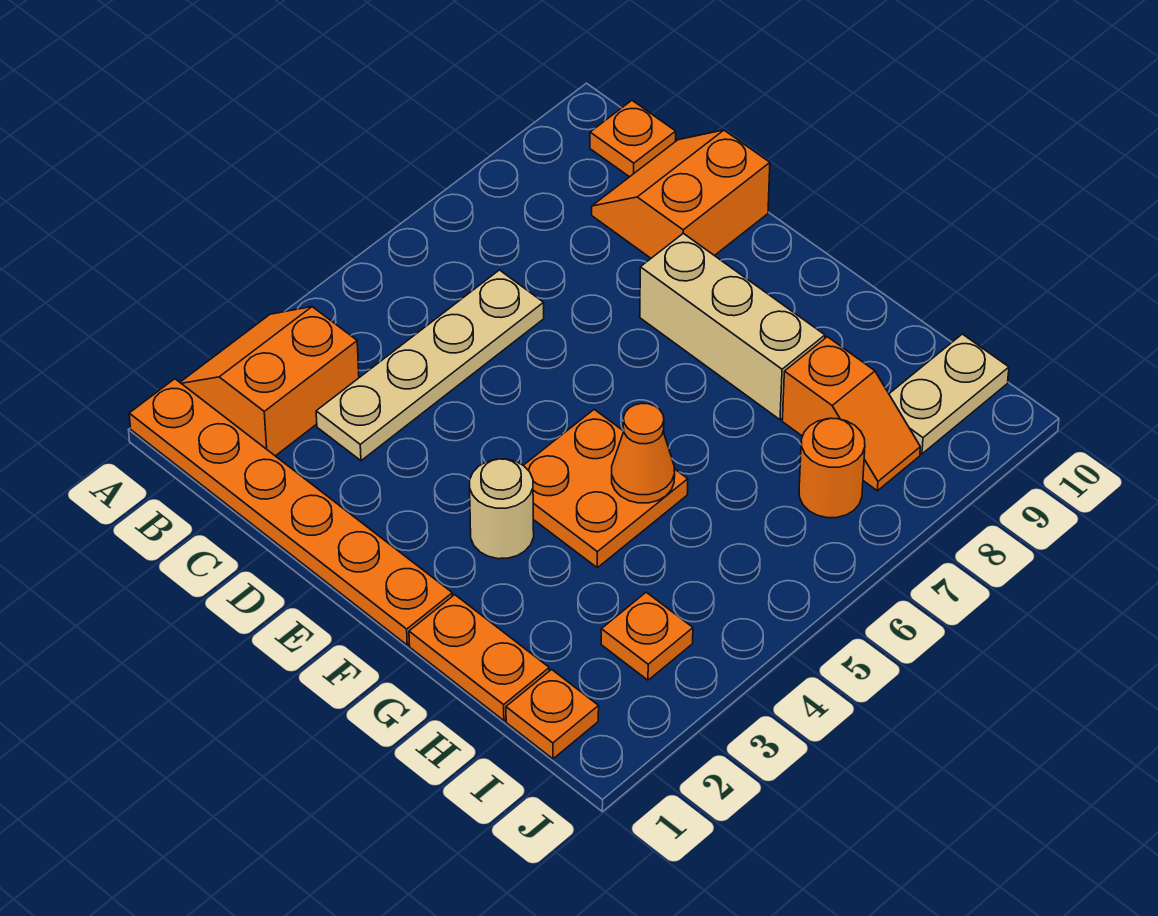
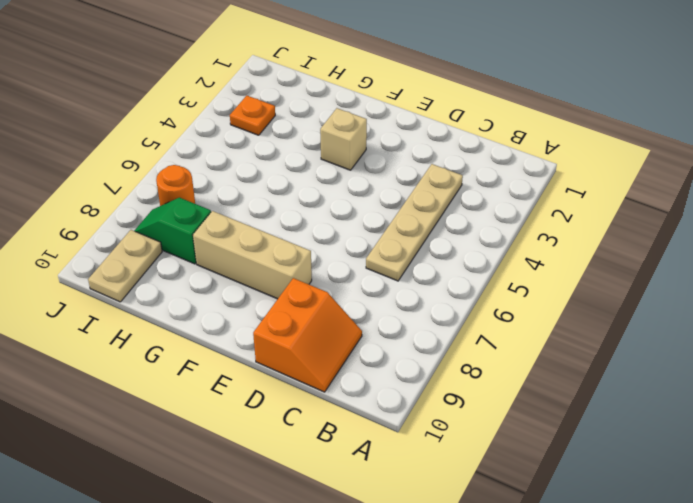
tan brick F3 level 1 -> tan round brick F3 level 1
green slope H8:I8 level 1 top H -> orange slope H8:I8 level 1 top H
none -> orange plate A1:F1 level 1
none -> orange slope A2:B3 level 1 top B
none -> orange plate B10 level 1

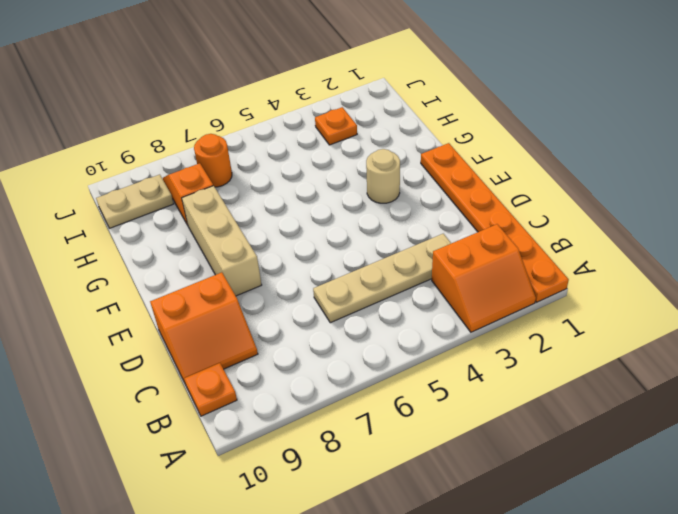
none -> orange plate F4:G5 level 1
none -> orange plate G1:H1 level 1
none -> orange plate I1 level 1

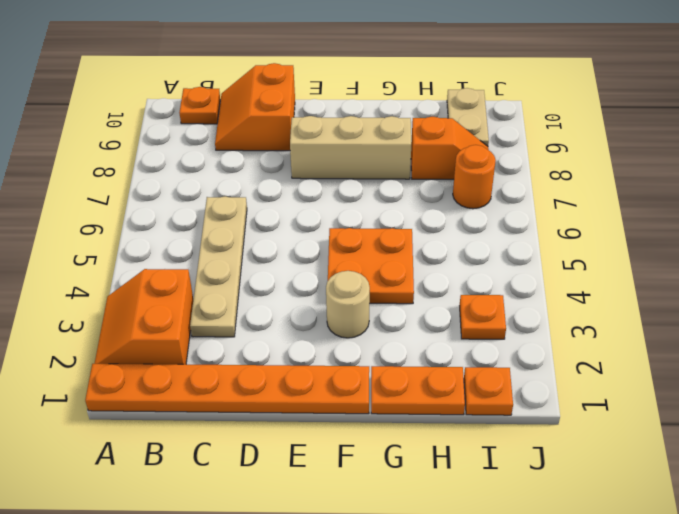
none -> orange cone G5 level 2

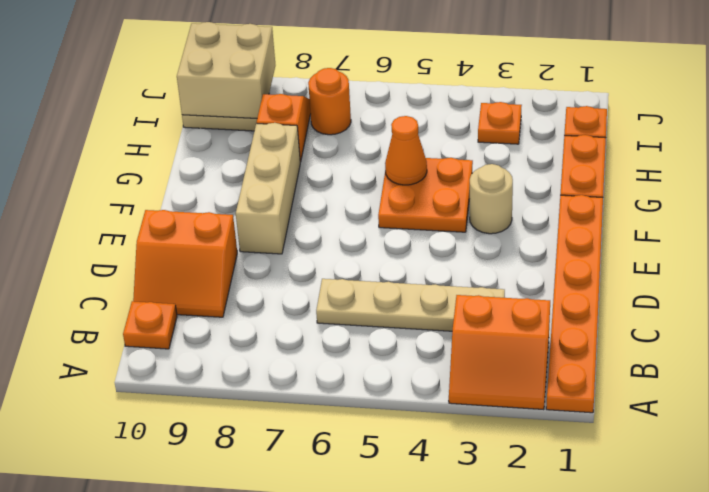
tan brick I9:J10 level 2 -> none

